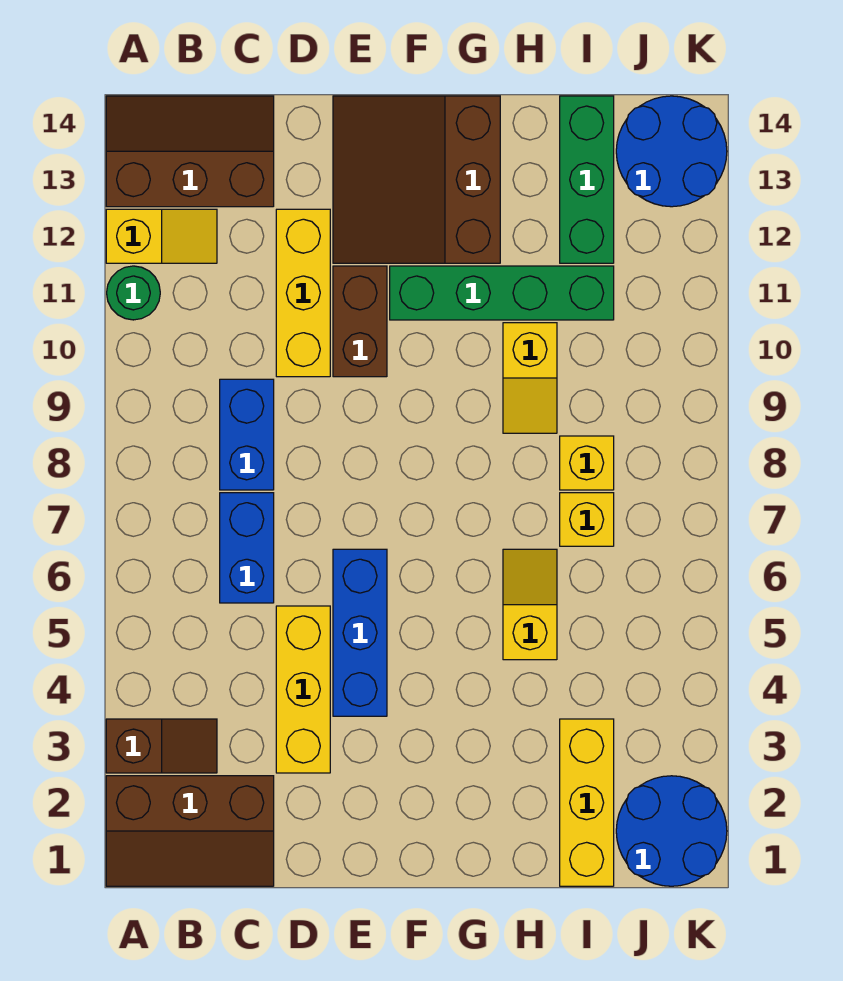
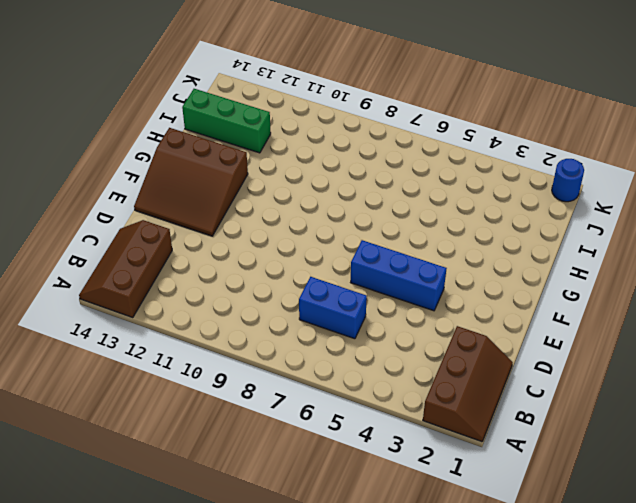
blue round brick K1 level 1 -> blue round brick J1:K2 level 1
none -> brown slope A3:B3 level 1 top A
none -> green round brick A11 level 1
none -> yellow slope A12:B12 level 1 top A

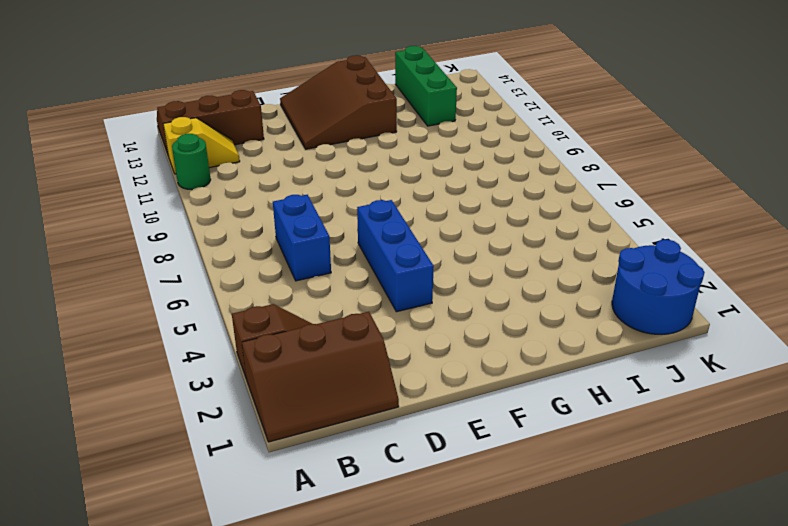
none -> blue brick C8:C9 level 1
none -> yellow brick D3:D5 level 1
none -> yellow brick D10:D12 level 1

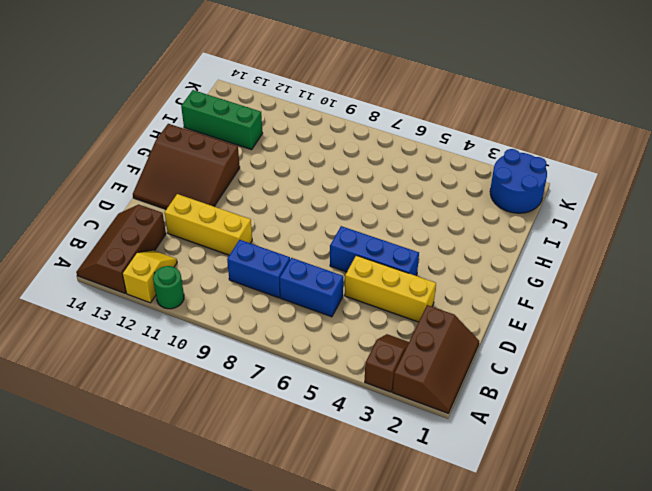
none -> brown brick E10:E11 level 1
none -> green brick F11:I11 level 1
none -> yellow slope H5:H6 level 1 top 5

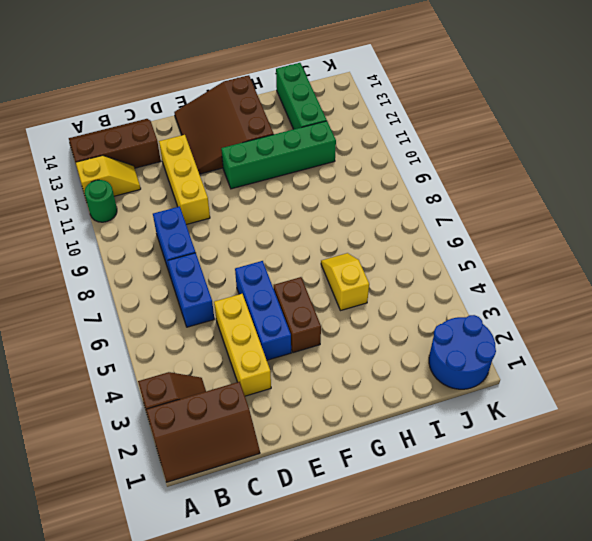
brown brick F4:F5 level 1 -> brown brick E10:E11 level 1
none -> yellow slope H9:H10 level 1 top 10
none -> yellow brick I1:I3 level 1
none -> yellow brick I7 level 1

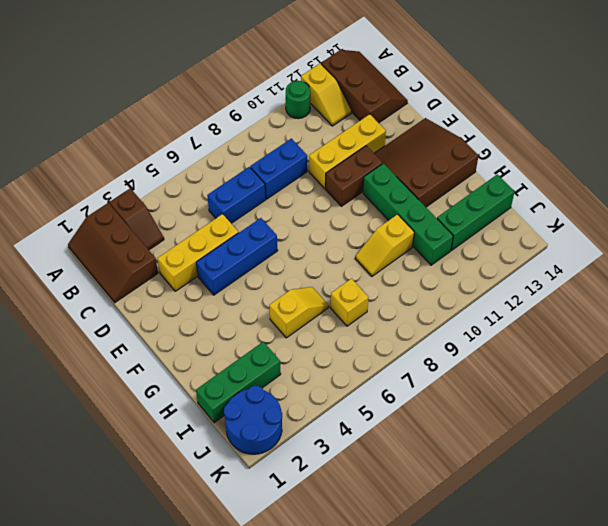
green brick I1:I3 level 1 -> yellow brick I1:I3 level 1
none -> yellow brick I8 level 1
none -> blue round brick J13:K14 level 1

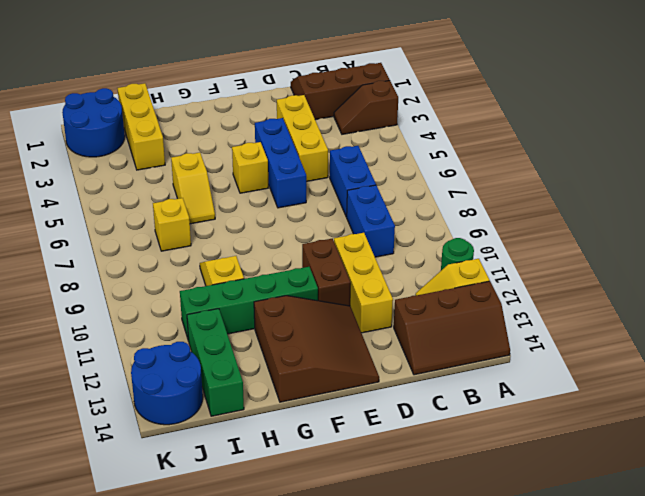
yellow brick F5 level 1 -> yellow brick I8 level 1

